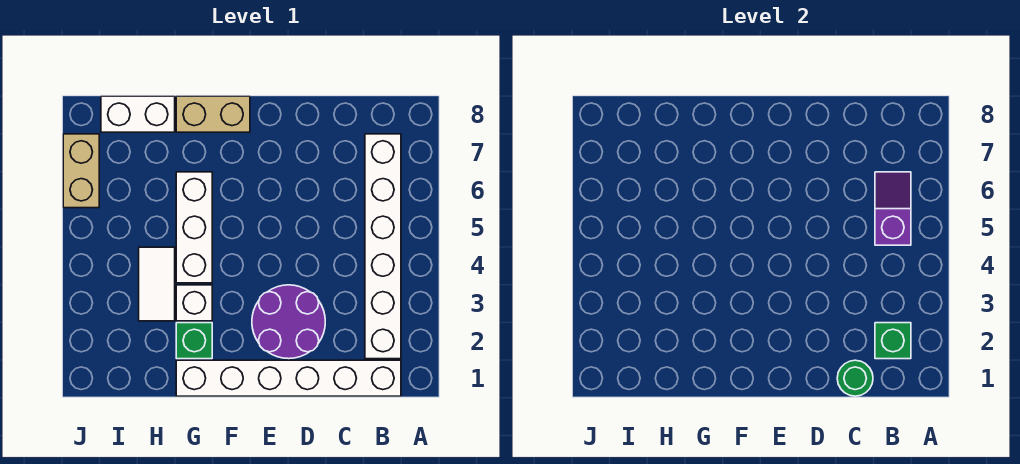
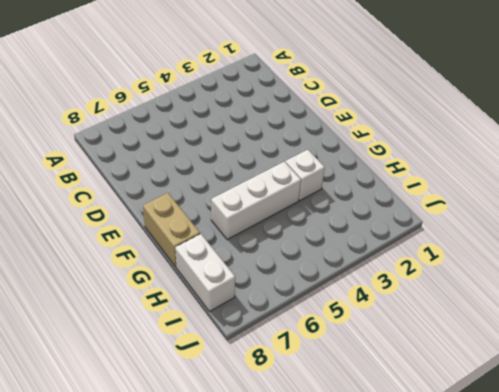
none -> white brick B1:G1 level 1
none -> white brick B2:B7 level 1
none -> purple round brick D2:E3 level 1

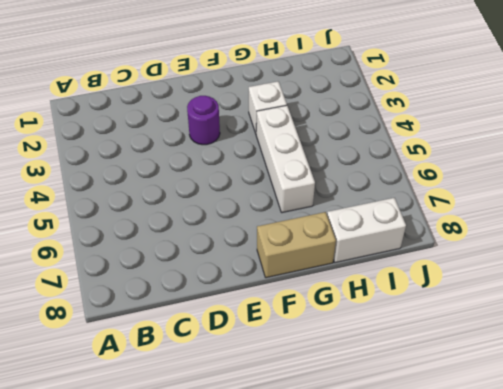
purple round brick E3 level 1 -> purple round brick D2:E3 level 1
none -> white brick B1:G1 level 1
none -> white brick B2:B7 level 1
none -> green brick G2 level 1

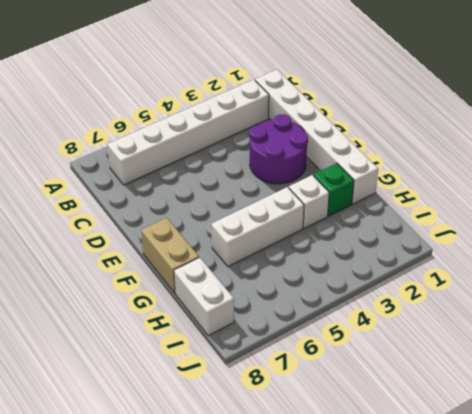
none -> white tile H3:H4 level 1
none -> tan brick J6:J7 level 1
none -> green brick B2 level 2

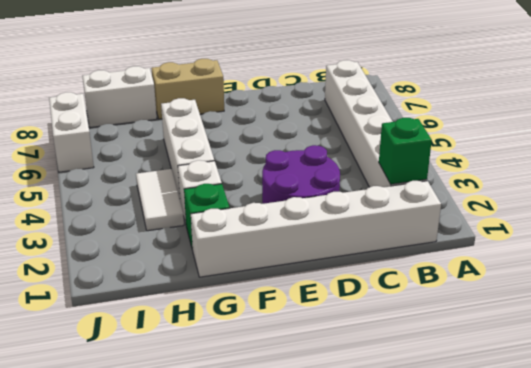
white brick J6:J7 level 1 -> tan brick J6:J7 level 1
none -> purple slope B5:B6 level 2 top 5
none -> green round brick C1 level 2

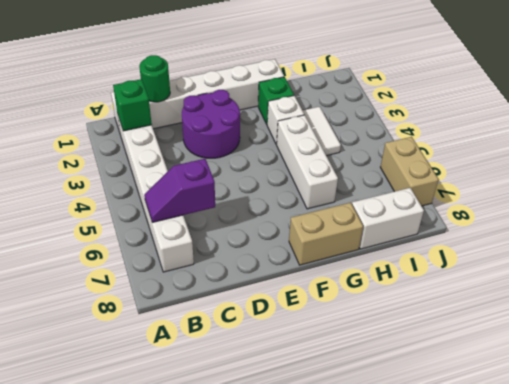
purple slope B6:C6 level 2 top C -> purple slope B5:B6 level 2 top 5

